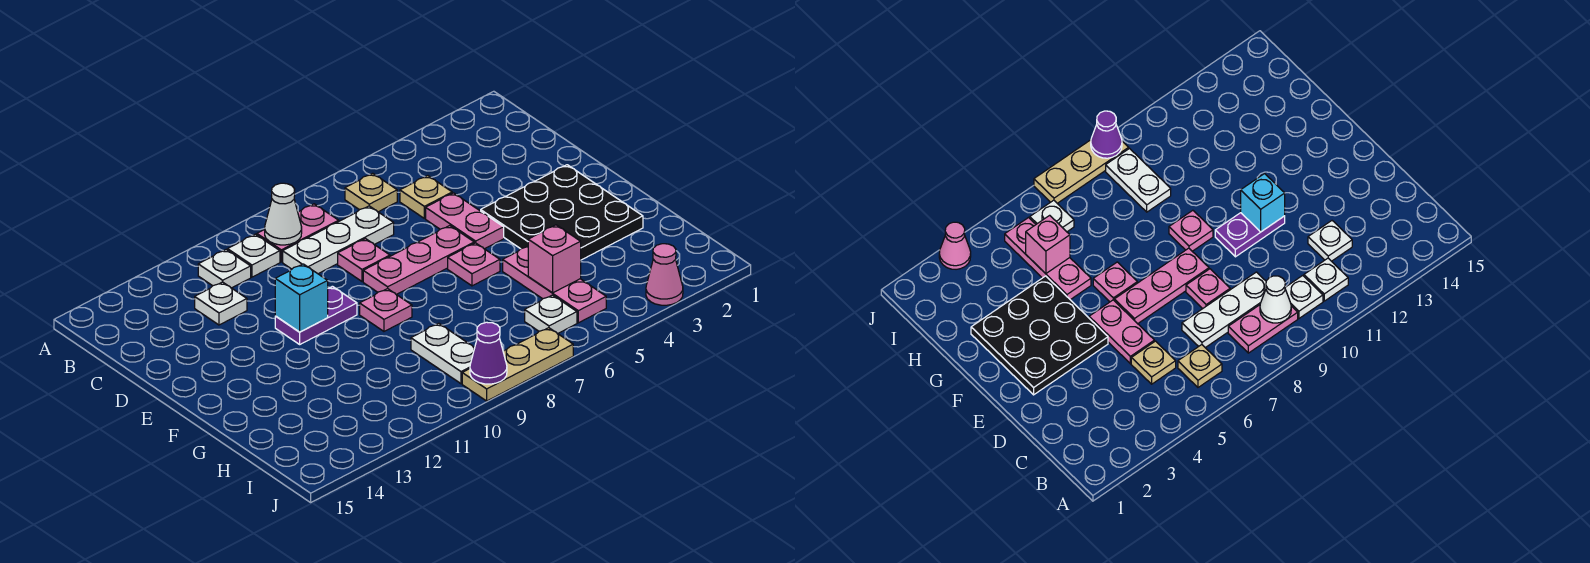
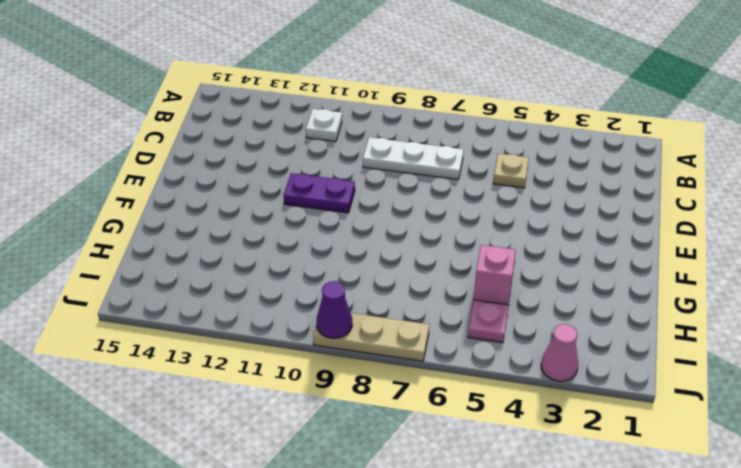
none -> tan plate B6 level 1
none -> pink plate B8:B9 level 1
none -> white plate B10 level 1

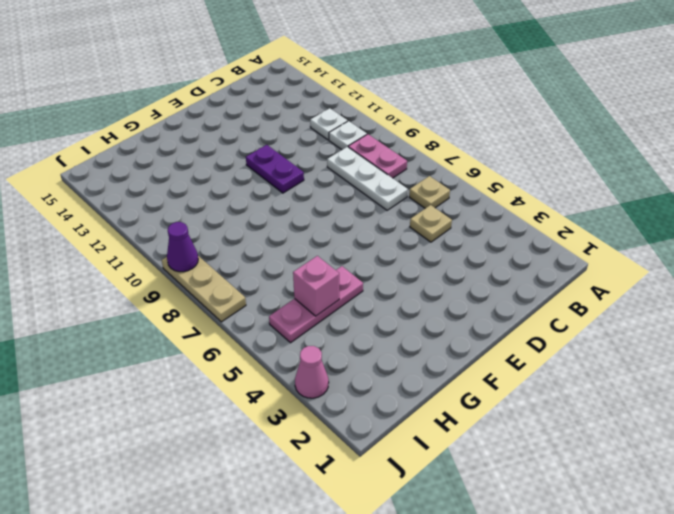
none -> white plate C12 level 1
none -> pink plate D5:E5 level 1
none -> pink plate D8 level 1

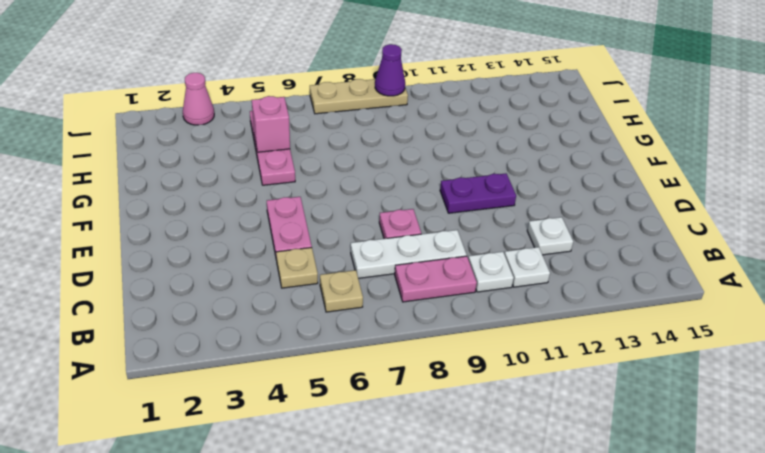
none -> black plate E2:G4 level 1
none -> pink plate E6:E8 level 1
none -> pink plate F6 level 1

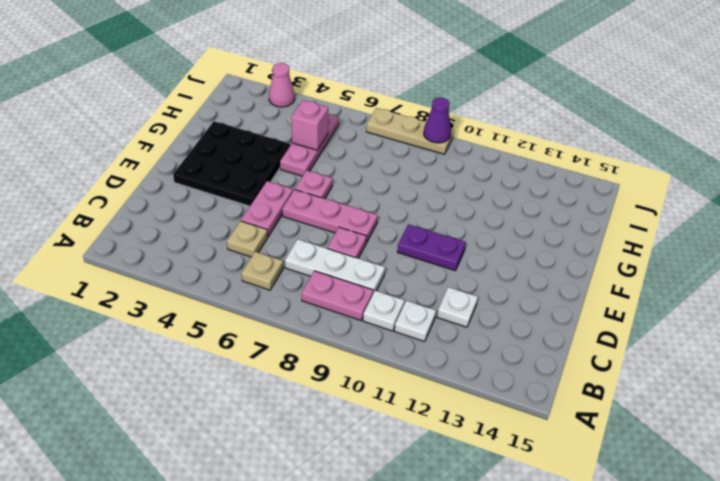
none -> pink plate F9 level 1
none -> white plate H9:I9 level 1
none -> white plate I6 level 1

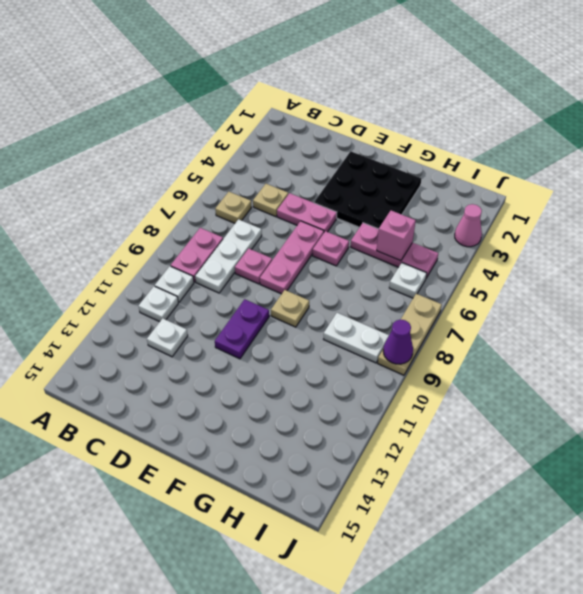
tan plate F9 level 1 -> pink plate F9 level 1
none -> white cone B9 level 2
none -> cyan brick E11 level 2

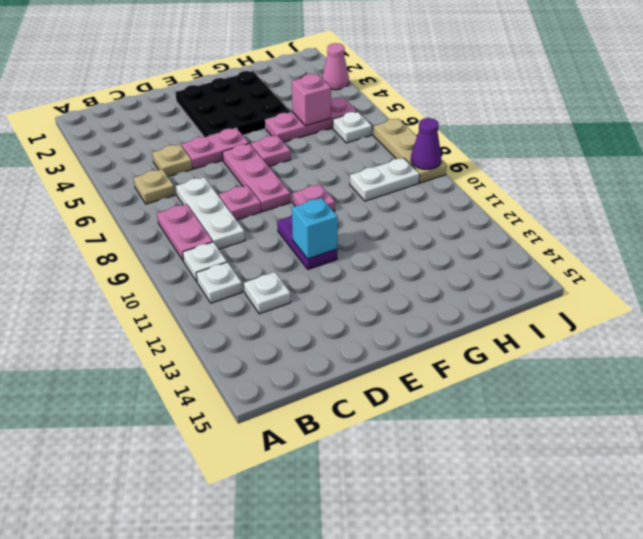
none -> white cone B9 level 2

